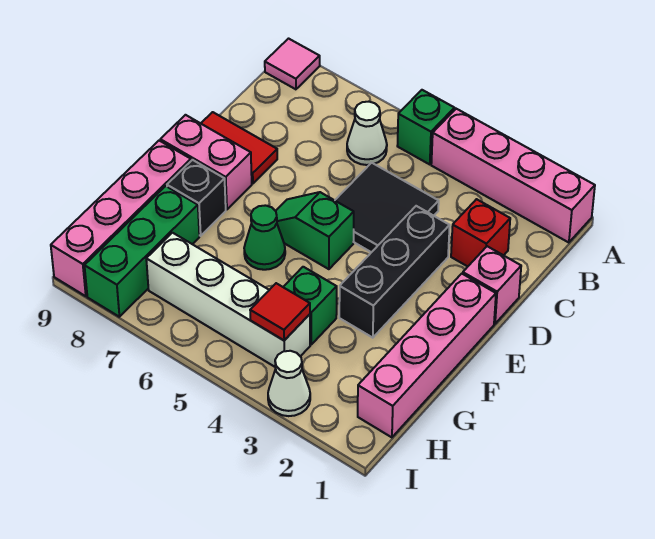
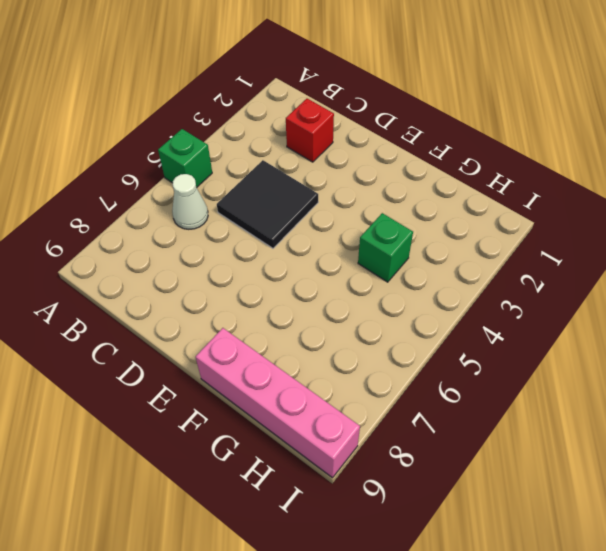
none -> pink brick A1:A4 level 1
none -> pink tile A9 level 1
none -> pink brick D1 level 1

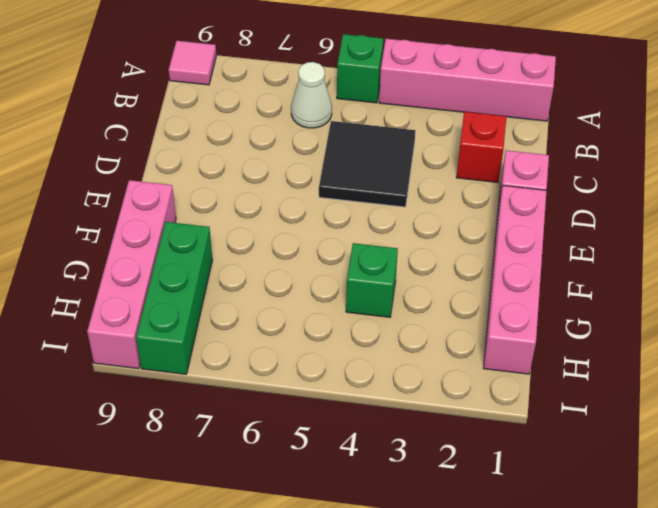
none -> black brick D3:F3 level 1
none -> red tile D8:D9 level 1
none -> green slope E5:E6 level 1 top 5

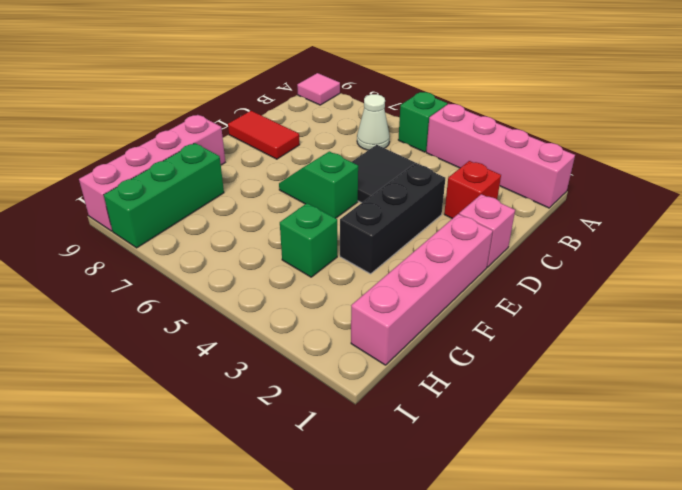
none -> pink brick E8:E9 level 1
none -> green cone F6 level 1
none -> black brick F8 level 1

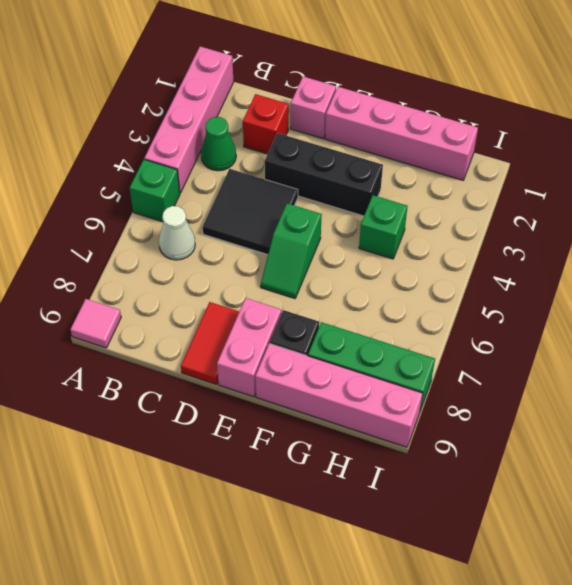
green cone B3 level 1 -> green cone F6 level 1
none -> white brick H4:H7 level 1
none -> white cone I3 level 1
none -> red tile H4 level 2

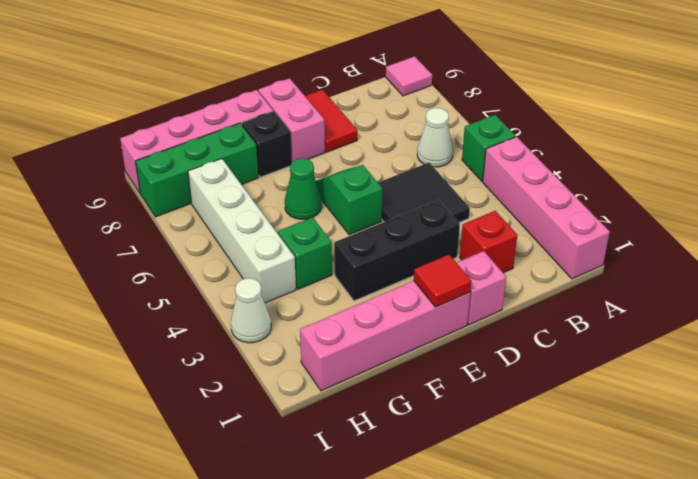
red tile E1 level 2 -> red tile H4 level 2

